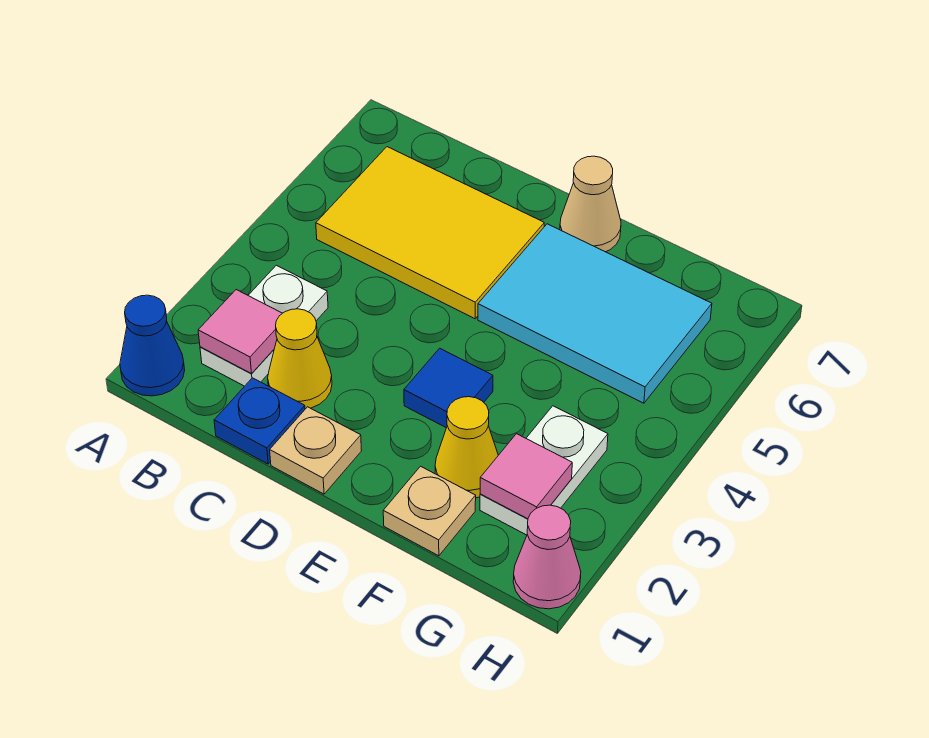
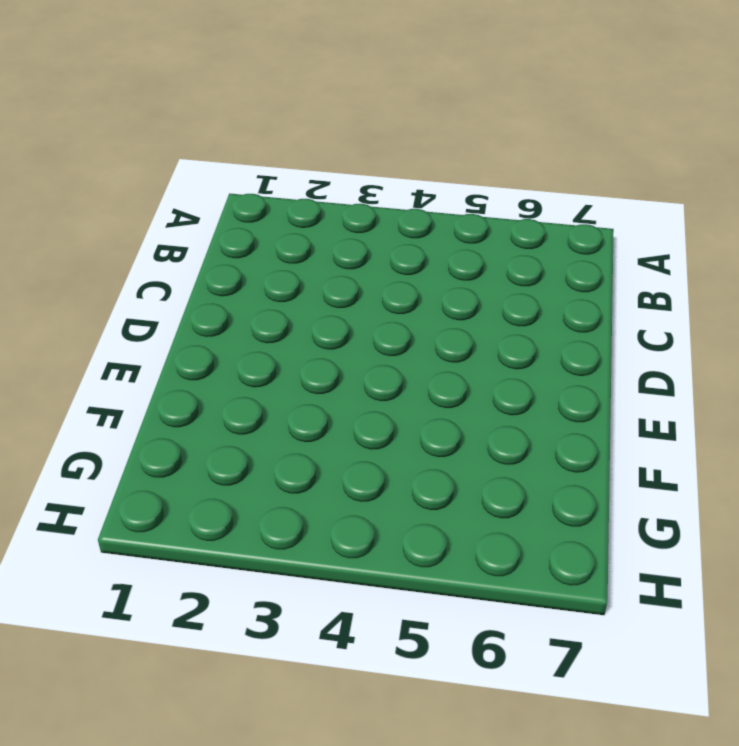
none -> blue cone A1 level 1
none -> white plate B2:B3 level 1
none -> yellow tile B5:D6 level 1

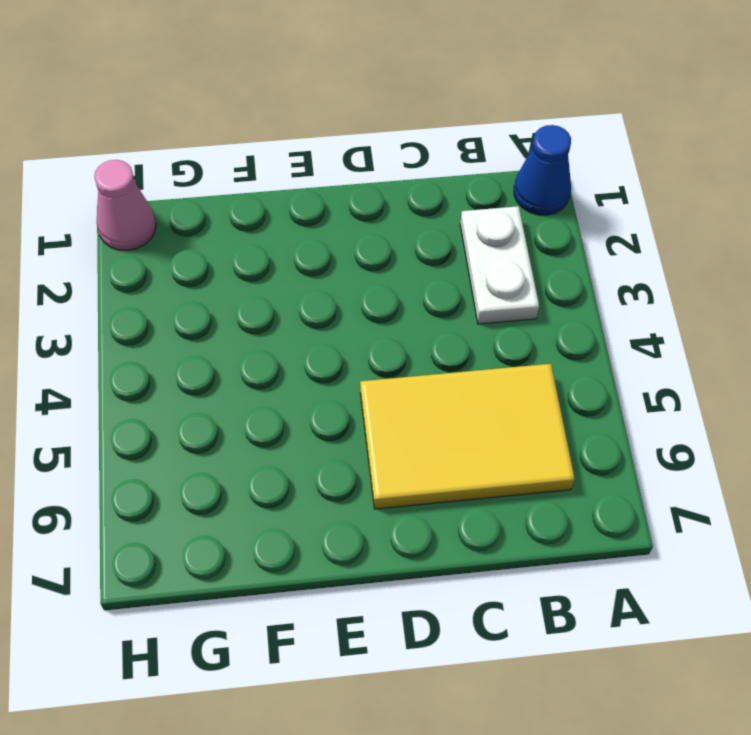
none -> blue plate C1 level 1
none -> yellow cone C2 level 1
none -> tan plate D1 level 1

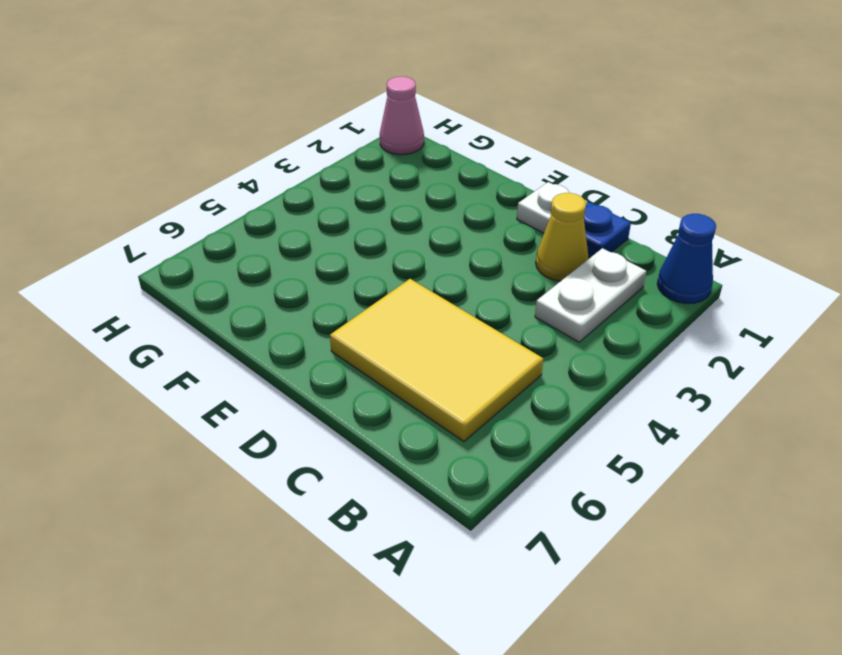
white plate D1 level 1 -> tan plate D1 level 1
none -> blue tile E3 level 1
none -> cyan tile E5:G6 level 1
none -> tan cone E7 level 1

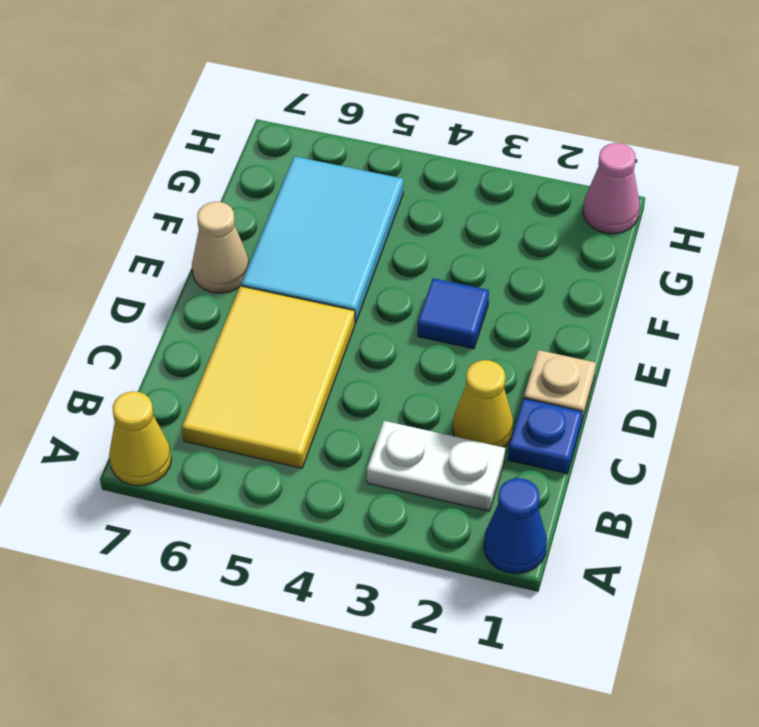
yellow cone A7 level 1 -> yellow cone F2 level 1
none -> tan plate F1 level 1
none -> white plate G2:G3 level 1
none -> pink tile B2 level 2

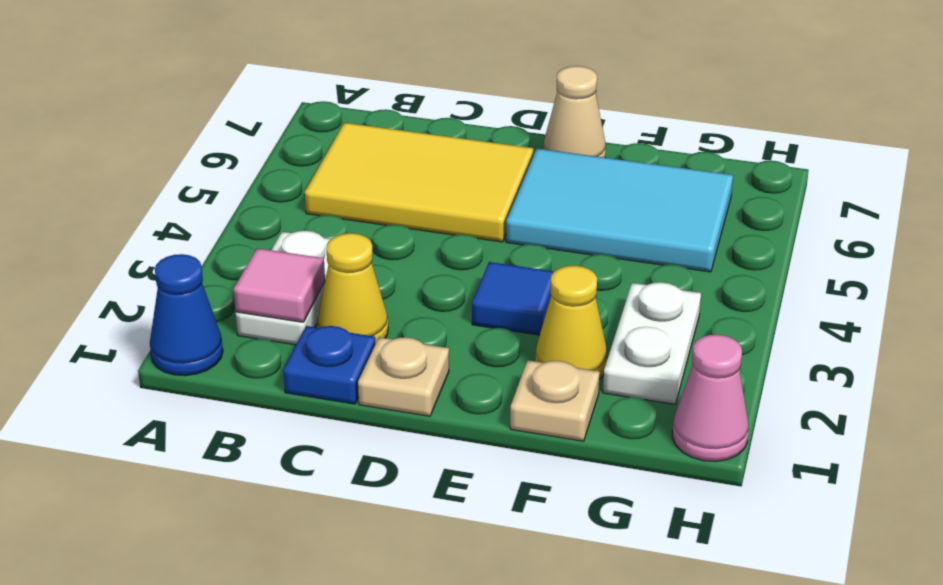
none -> pink tile G2 level 2

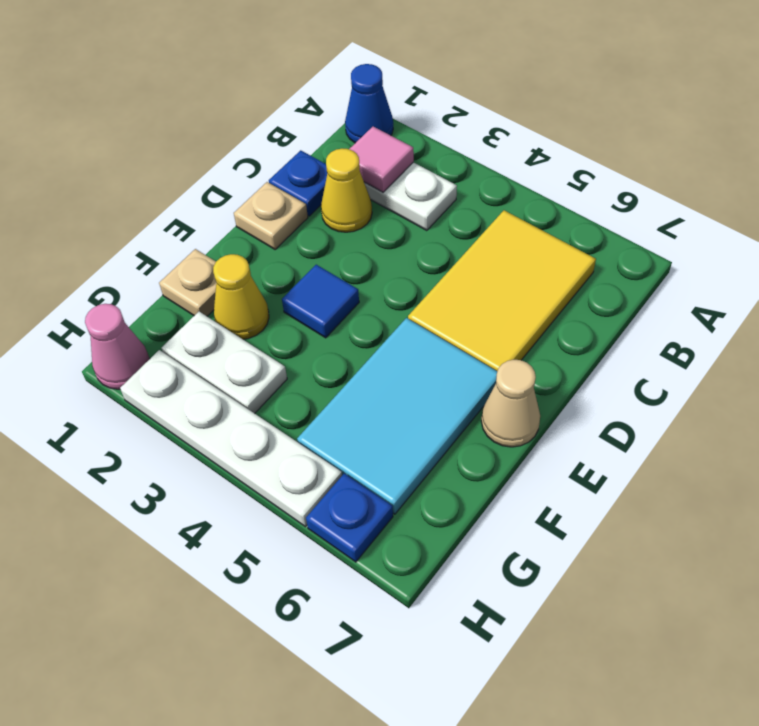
white plate H2:H5 level 1 -> none
blue plate H6 level 1 -> none
none -> pink tile G2 level 2

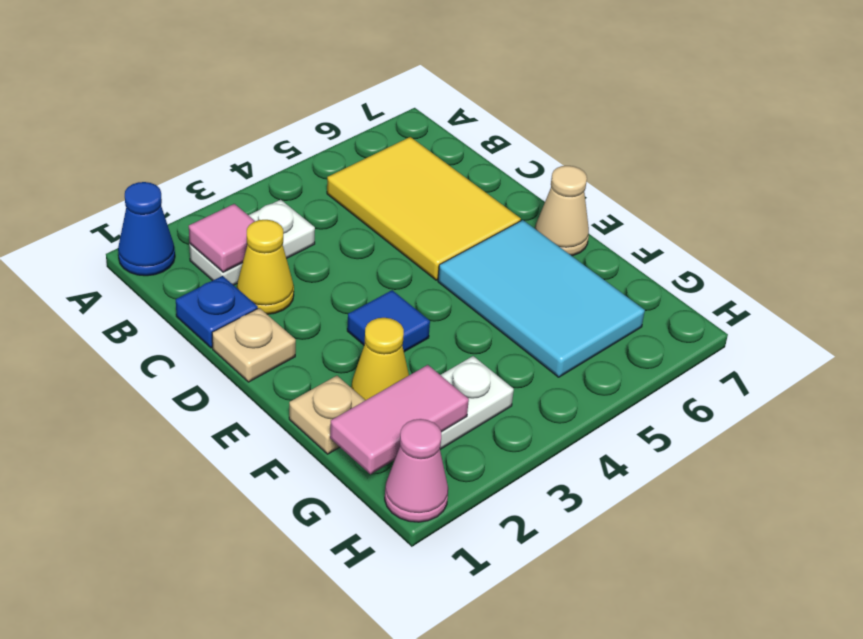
pink tile G1:G2 level 2 -> pink tile G2 level 2

